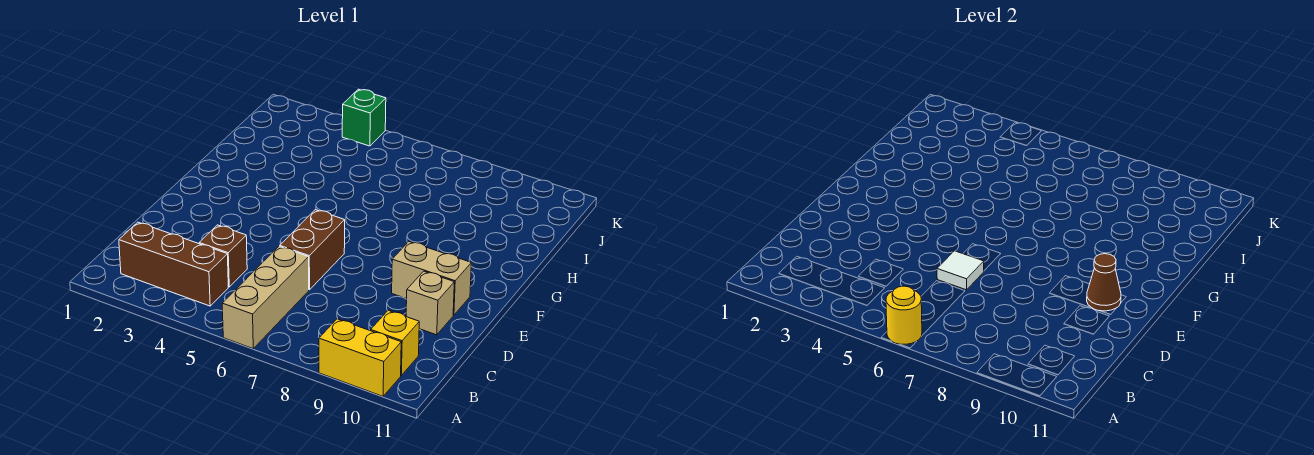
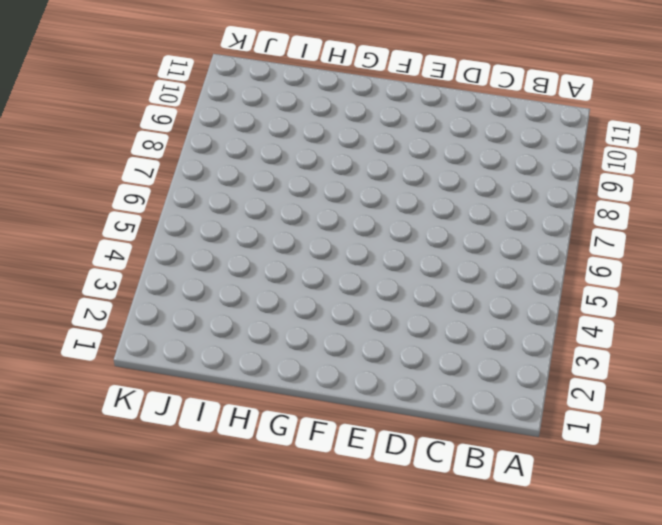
none -> tan brick A6:C6 level 1
none -> yellow brick A9:A10 level 1
none -> brown brick B2:B4 level 1

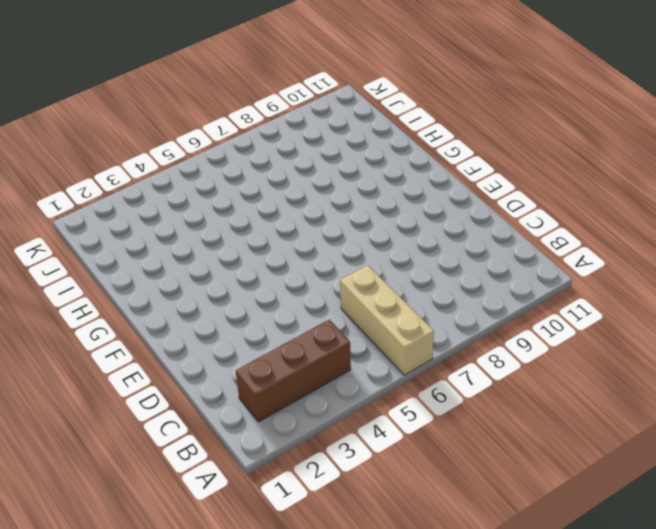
none -> yellow brick A9:A10 level 1
none -> yellow brick B10 level 1
none -> brown brick C4 level 1

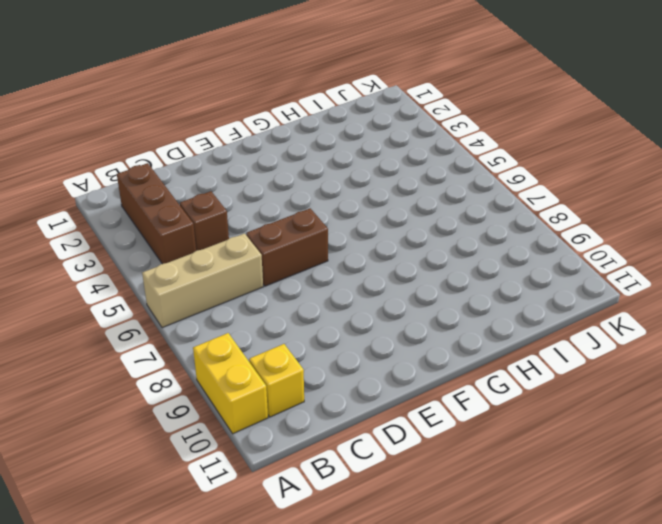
none -> tan brick D10 level 1
none -> tan brick E9:E10 level 1
none -> green brick K4 level 1

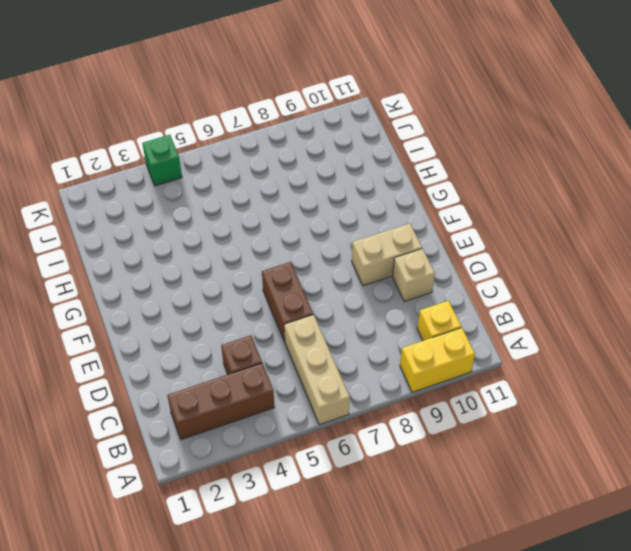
none -> yellow round brick A6 level 2
none -> white tile D6 level 2
none -> brown cone E10 level 2

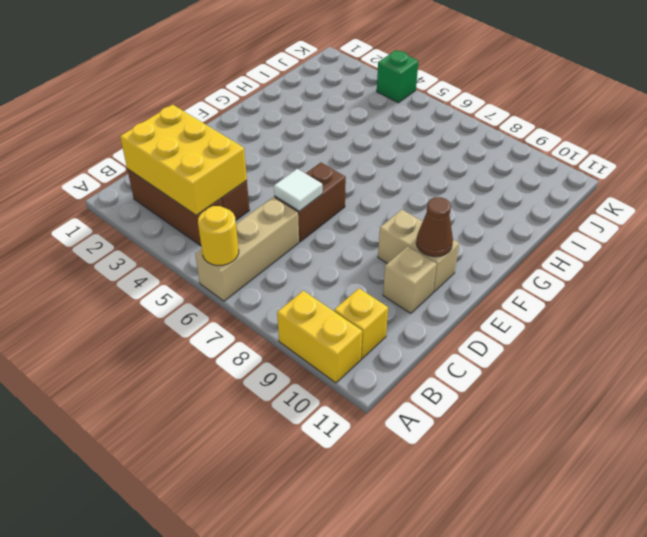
yellow brick B2:C4 level 2 -> none

